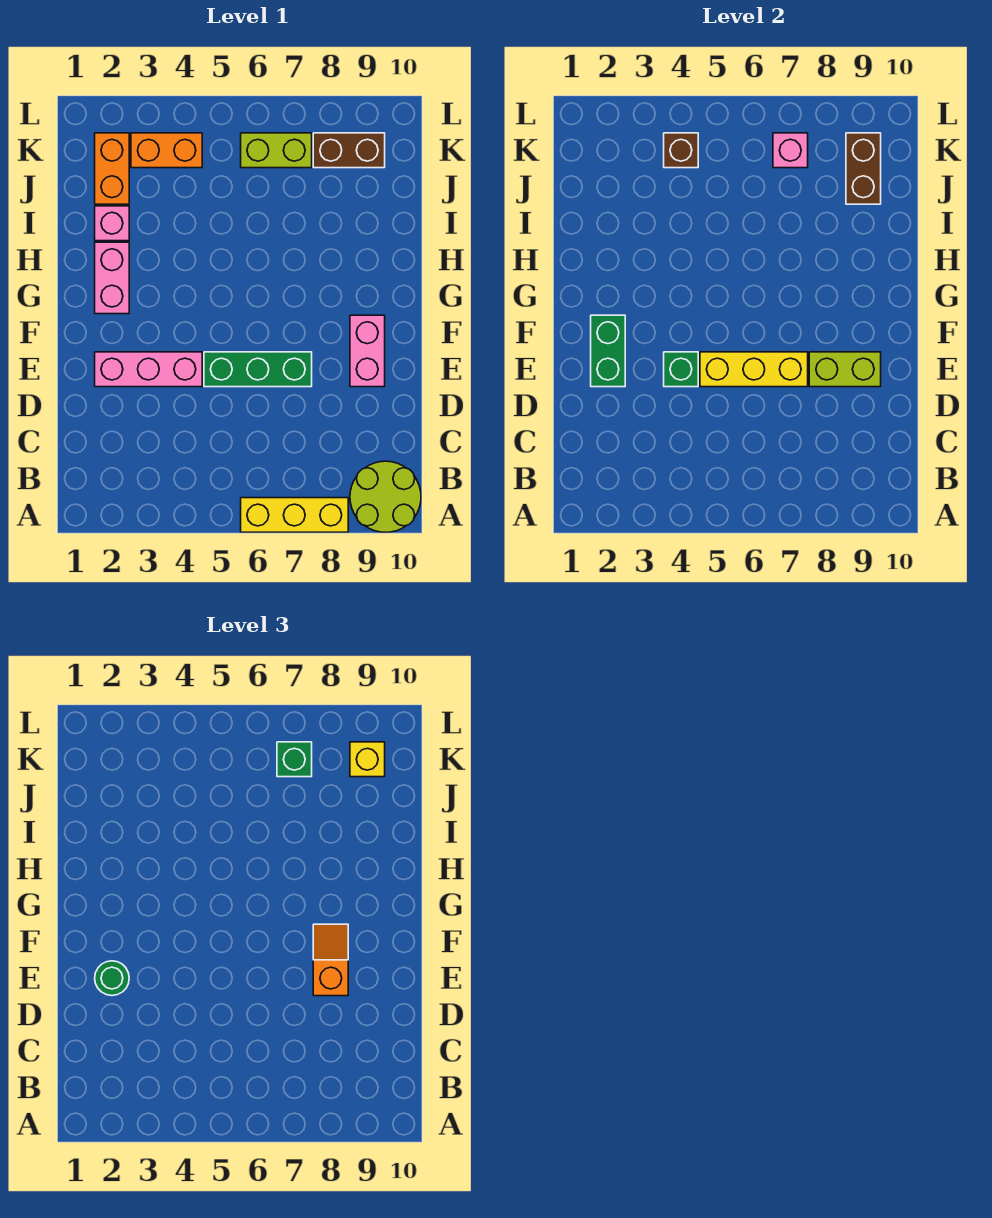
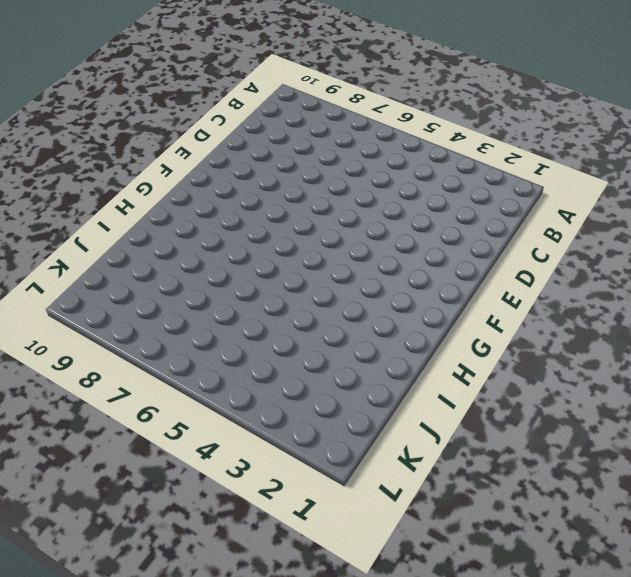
none -> yellow brick A6:A8 level 1
none -> lime round brick A9:B10 level 1
none -> pink brick E2:E4 level 1

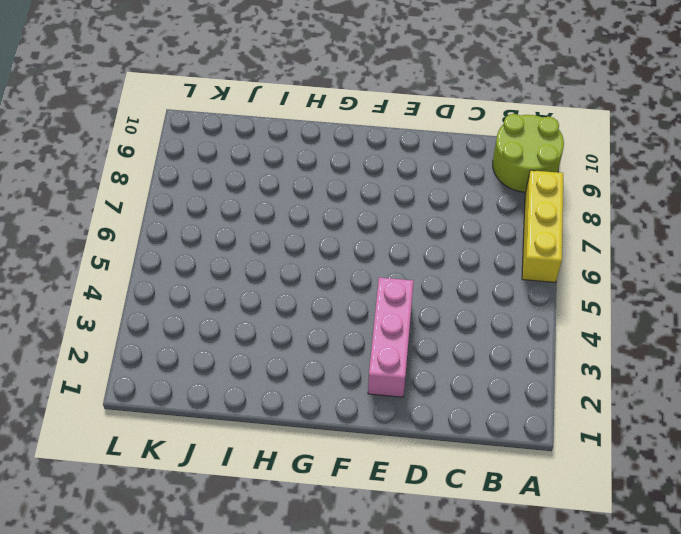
none -> green brick E5:E7 level 1
none -> pink brick E9:F9 level 1
none -> pink brick G2:H2 level 1

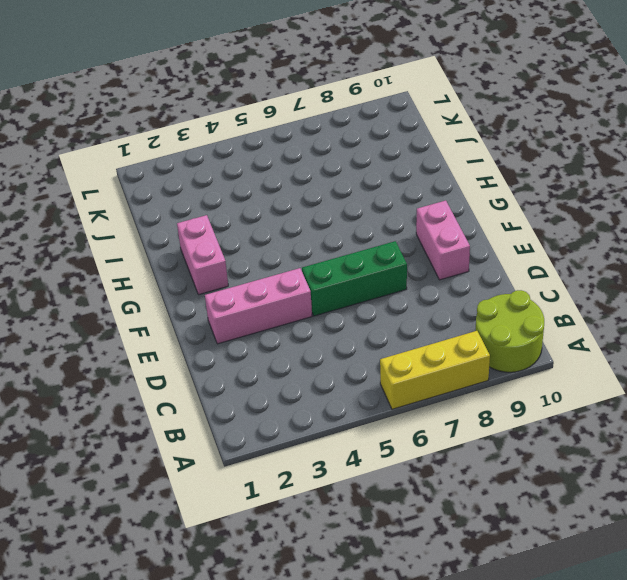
none -> pink brick I2 level 1
none -> orange brick J2:K2 level 1
none -> orange brick K3:K4 level 1

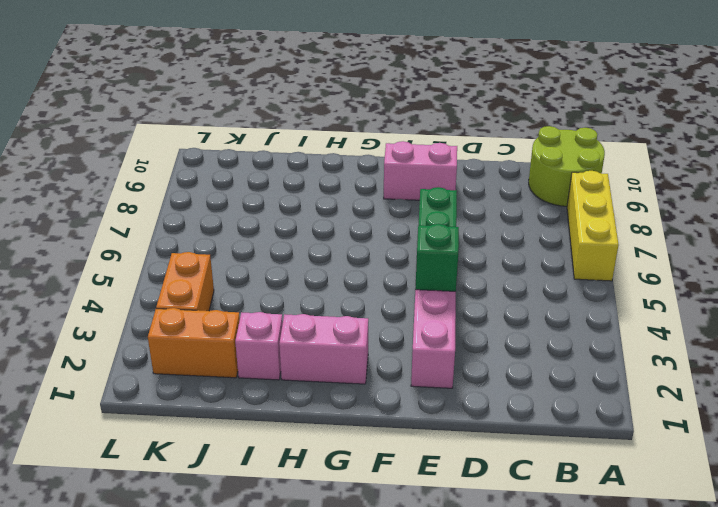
none -> lime brick K6:K7 level 1
none -> brown brick K8:K9 level 1
none -> green brick E2:F2 level 2

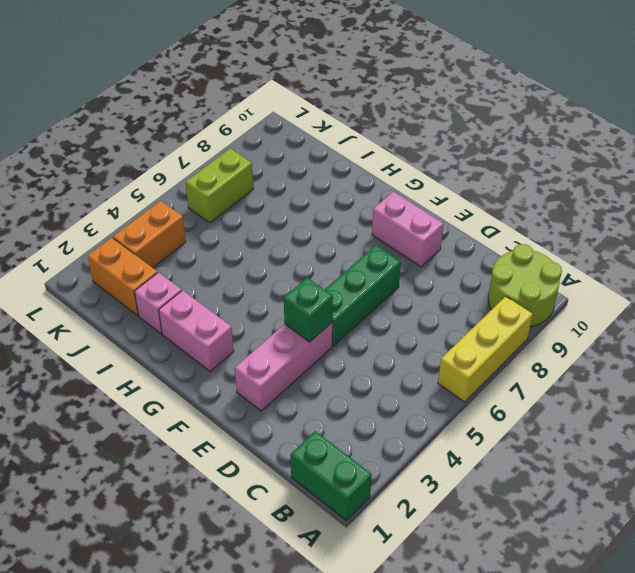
green brick A1:B1 level 1 -> green brick E2:F2 level 2
none -> brown brick K8:K9 level 1
none -> yellow brick E5:E7 level 2
none -> lime brick E8:E9 level 2

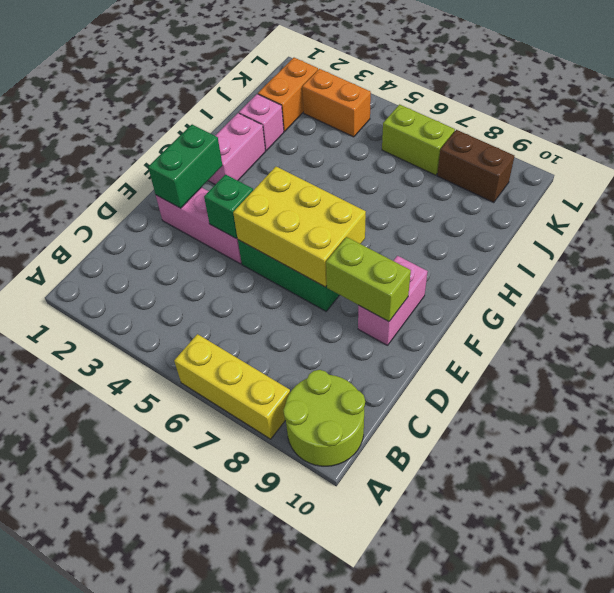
yellow brick E5:F7 level 2 -> yellow brick E5:E7 level 2
none -> brown brick J9:K9 level 2
none -> brown brick K4 level 2
none -> pink brick K7 level 2

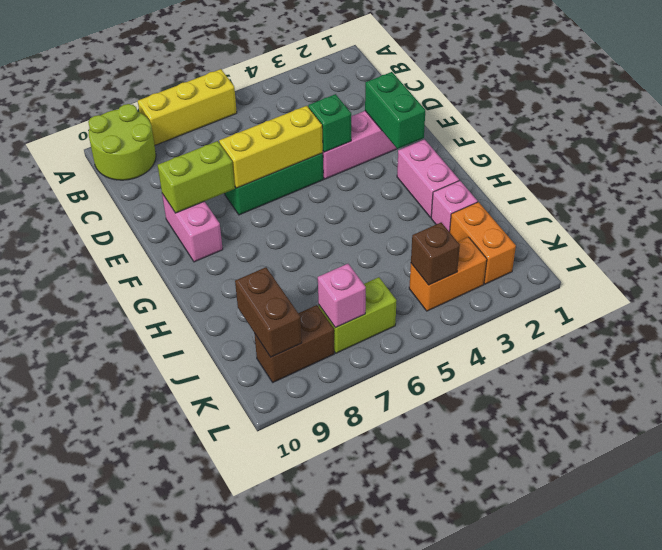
none -> green round brick E2 level 3
none -> orange slope E8:F8 level 3 top E
none -> green brick K7 level 3

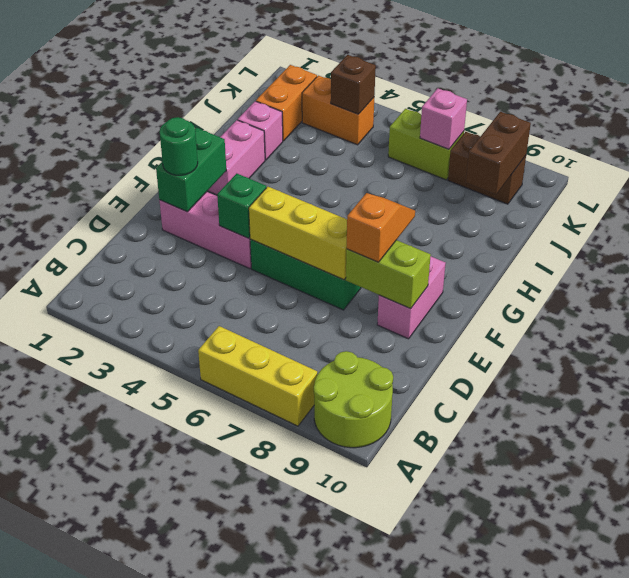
none -> green brick K7 level 3
none -> yellow brick K9 level 3

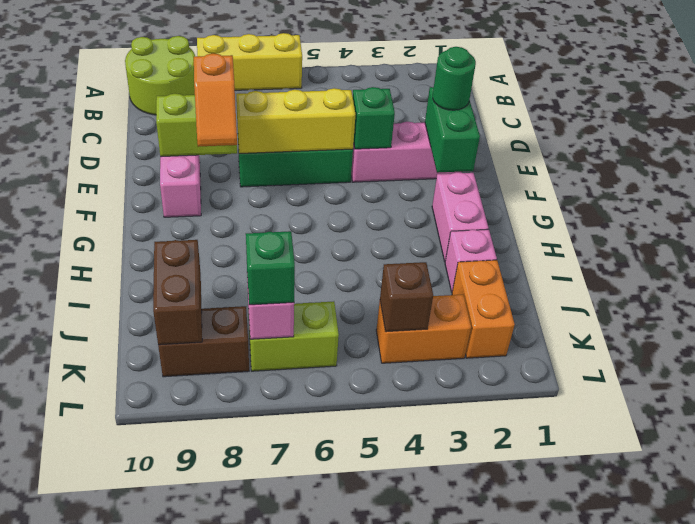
none -> yellow brick K9 level 3

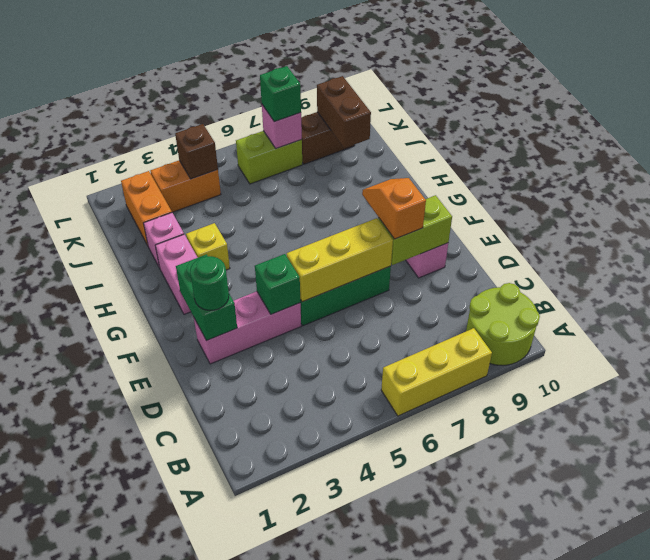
yellow brick H3 level 1 -> yellow brick K9 level 3

